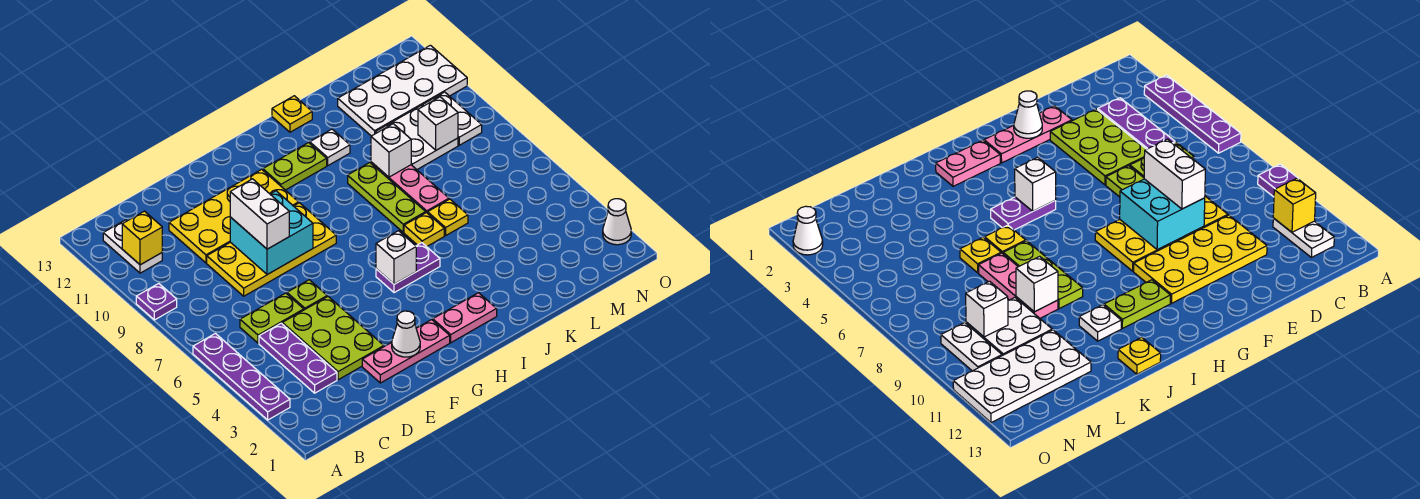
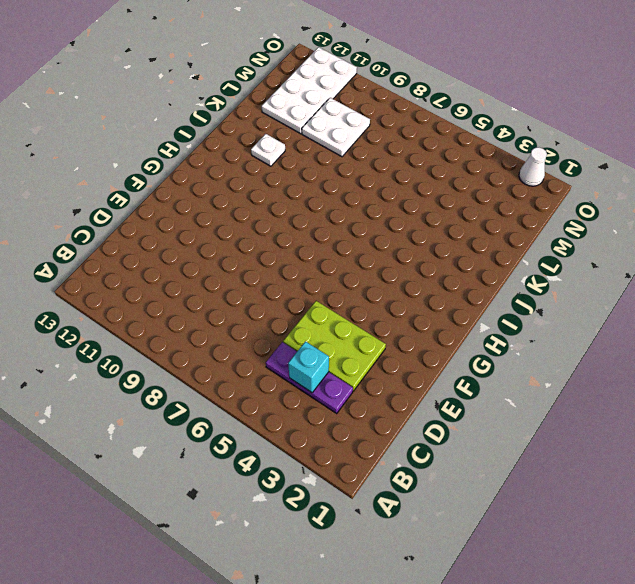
cyan brick C4 level 2 -> none
none -> purple plate A3:A6 level 1
none -> purple plate A9 level 1
none -> white plate B11:B12 level 1
none -> lime plate C6:D6 level 1

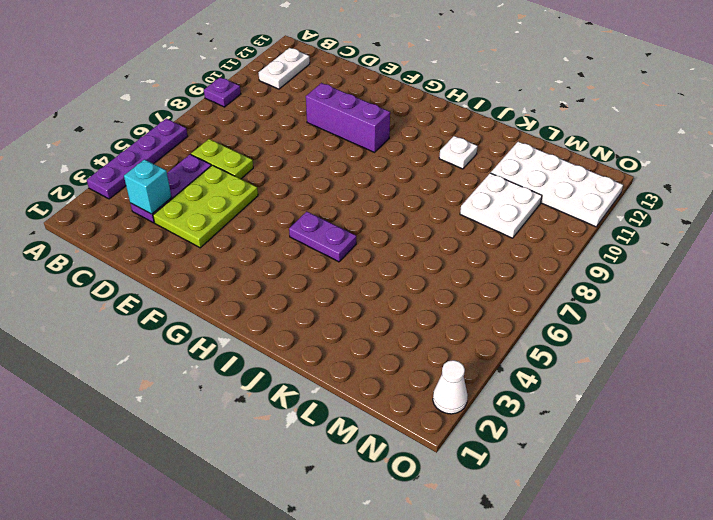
cyan brick C3 level 2 -> none
purple brick E10:G10 level 1 -> yellow plate D10:G11 level 1
none -> yellow plate D8:G9 level 1
none -> pink plate E2:G2 level 1
none -> lime plate E6 level 1
none -> pink plate H2:I2 level 1

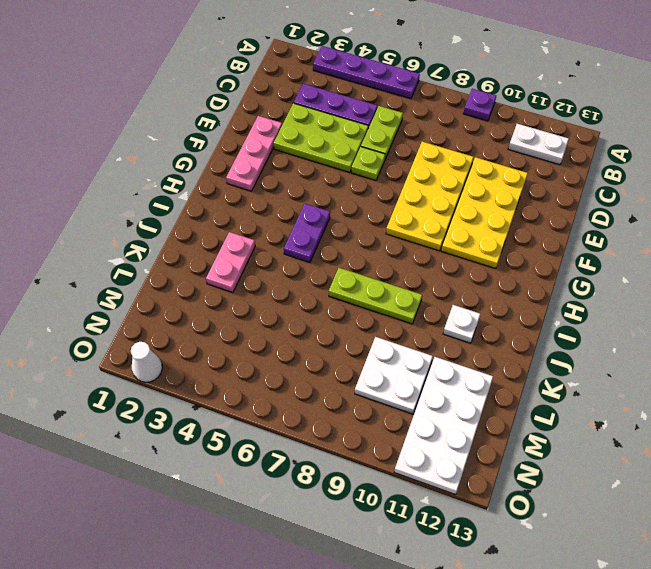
pink plate J3:K3 level 1 -> pink plate H2:I2 level 1
none -> lime plate H11:I11 level 1
none -> yellow plate J6 level 1
none -> yellow plate J13 level 1
none -> yellow plate K6 level 1

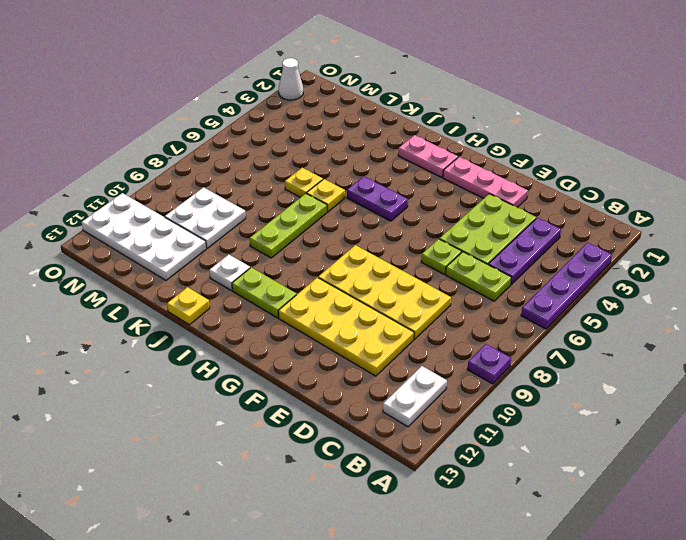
none -> pink plate K7:K9 level 1
none -> white plate N9:N10 level 1
none -> yellow brick B11 level 2
none -> cyan brick E8:F9 level 2

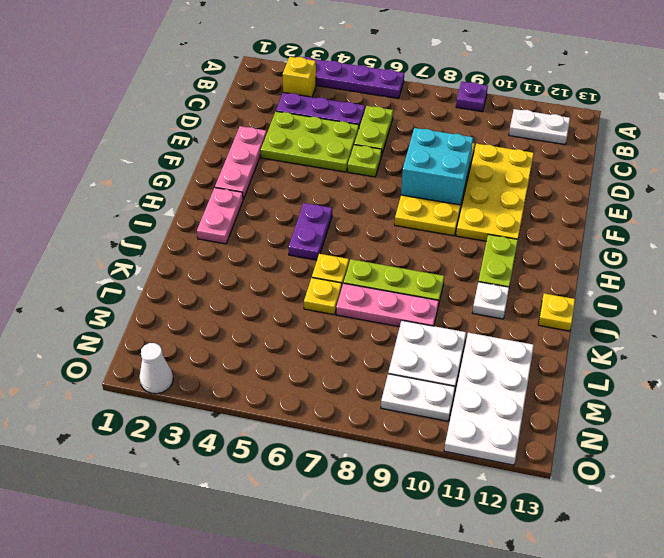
yellow brick B3 level 1 -> yellow brick B11 level 2
none -> white cone F2 level 2
none -> white brick H5 level 2
none -> white brick K9 level 2
none -> white brick M9 level 2

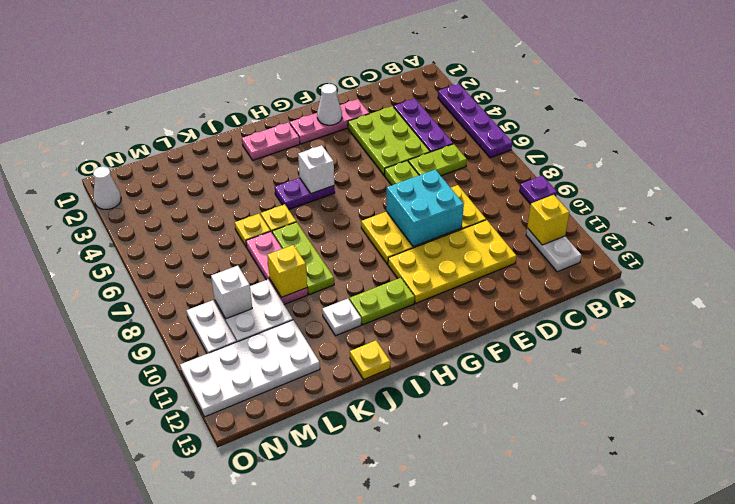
yellow brick K9 level 2 -> white brick K9 level 2
none -> white brick E8:E9 level 3

